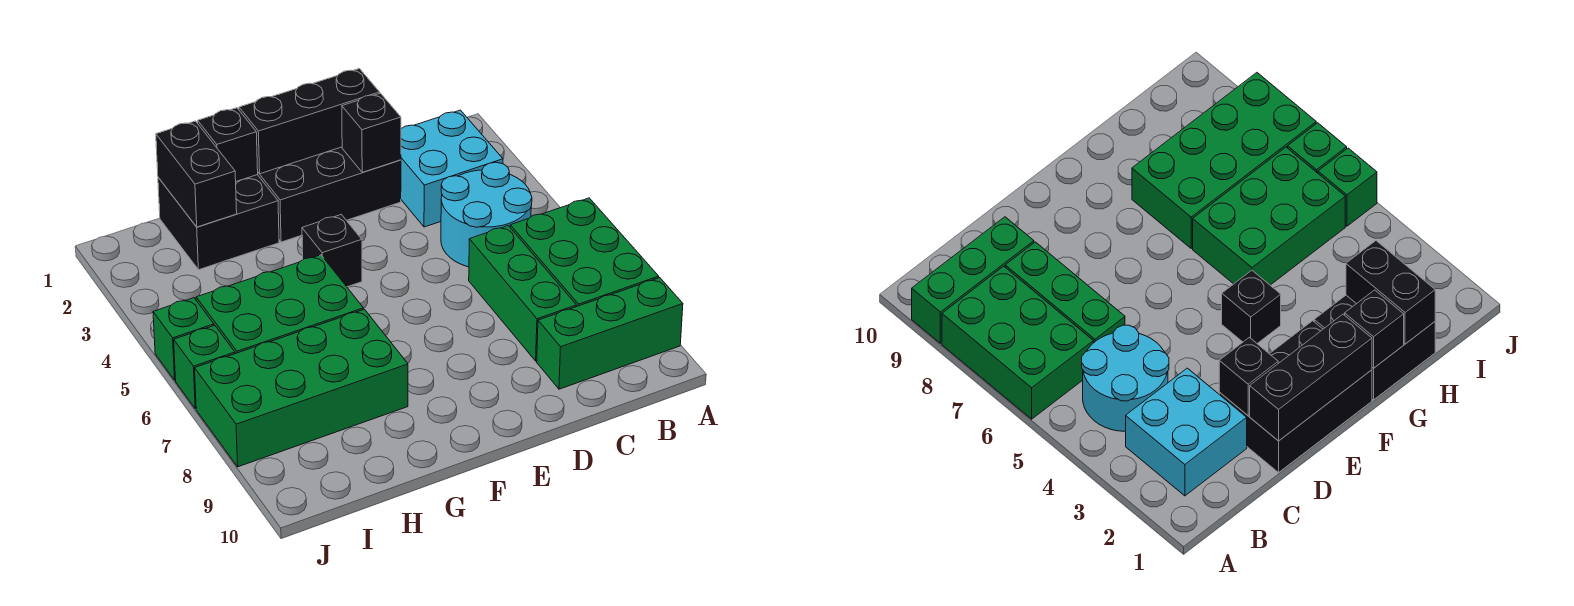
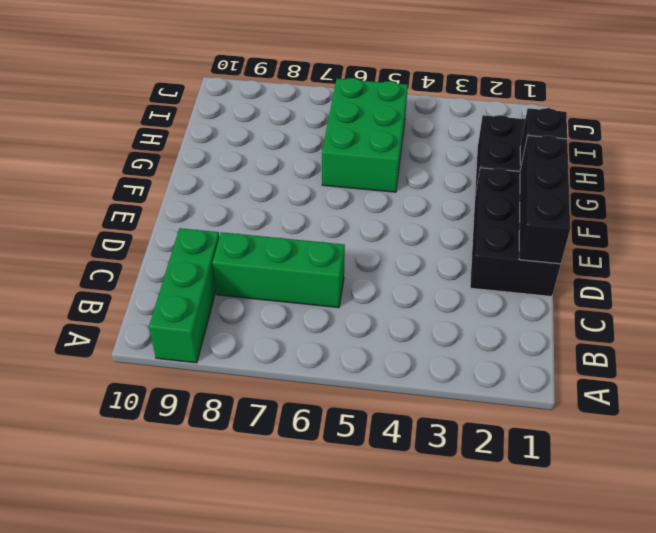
none -> green brick A6:B8 level 1
none -> cyan brick B2:C3 level 1
none -> cyan round brick B4:C5 level 1

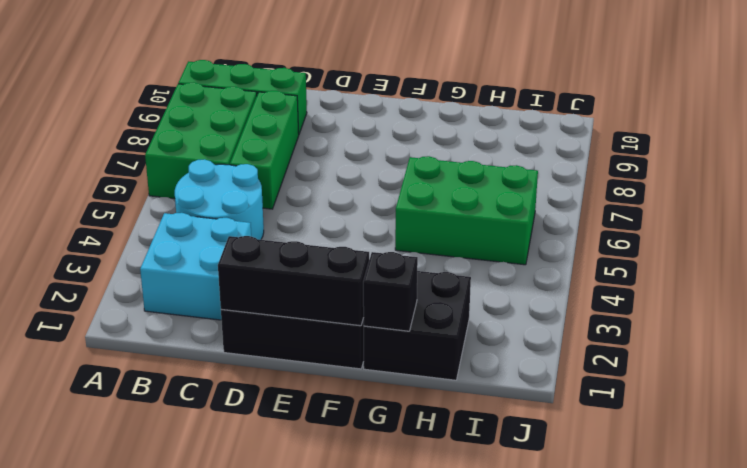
none -> black brick F4 level 1
none -> green brick G7:J8 level 1
none -> green brick J5 level 1

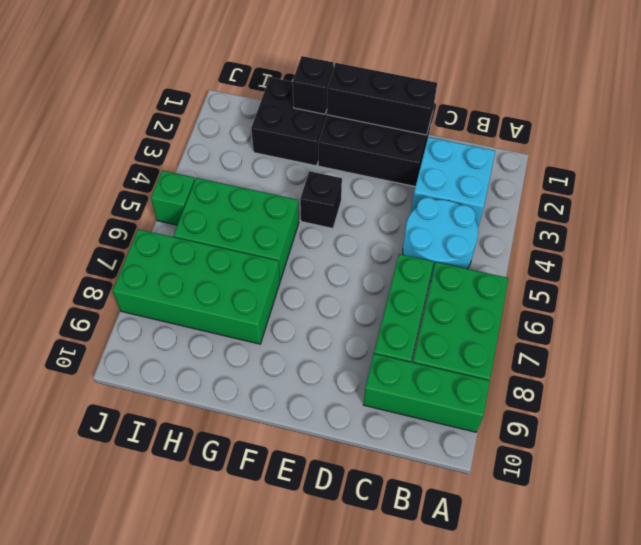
none -> green brick J6 level 1
none -> black brick D2 level 2
none -> black brick H1:H2 level 2

